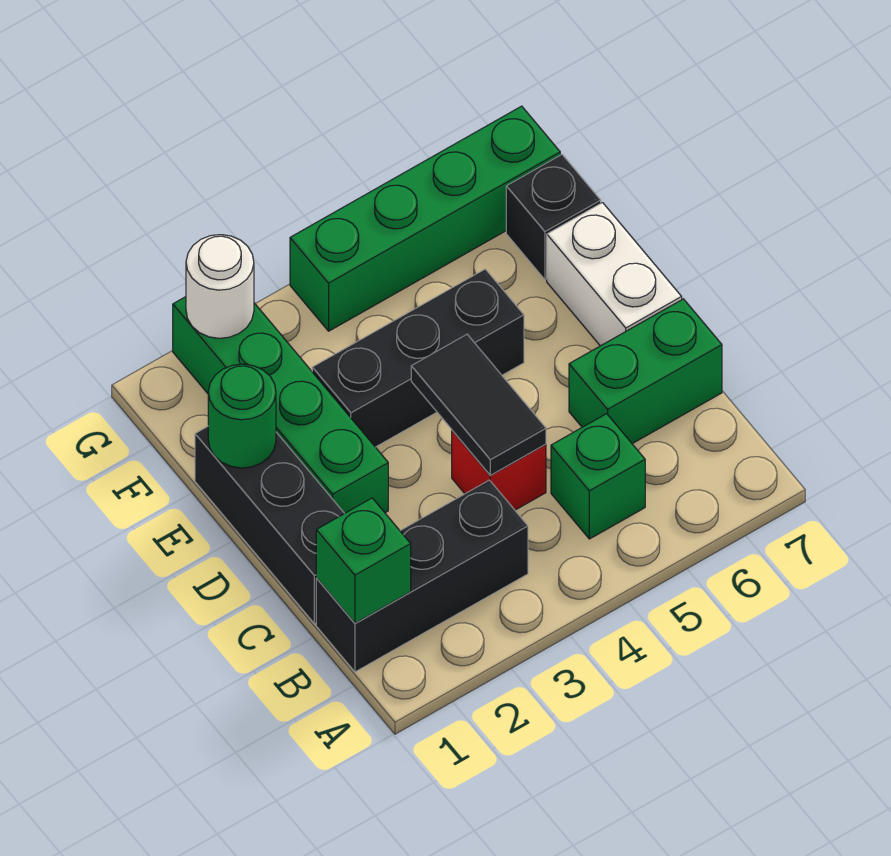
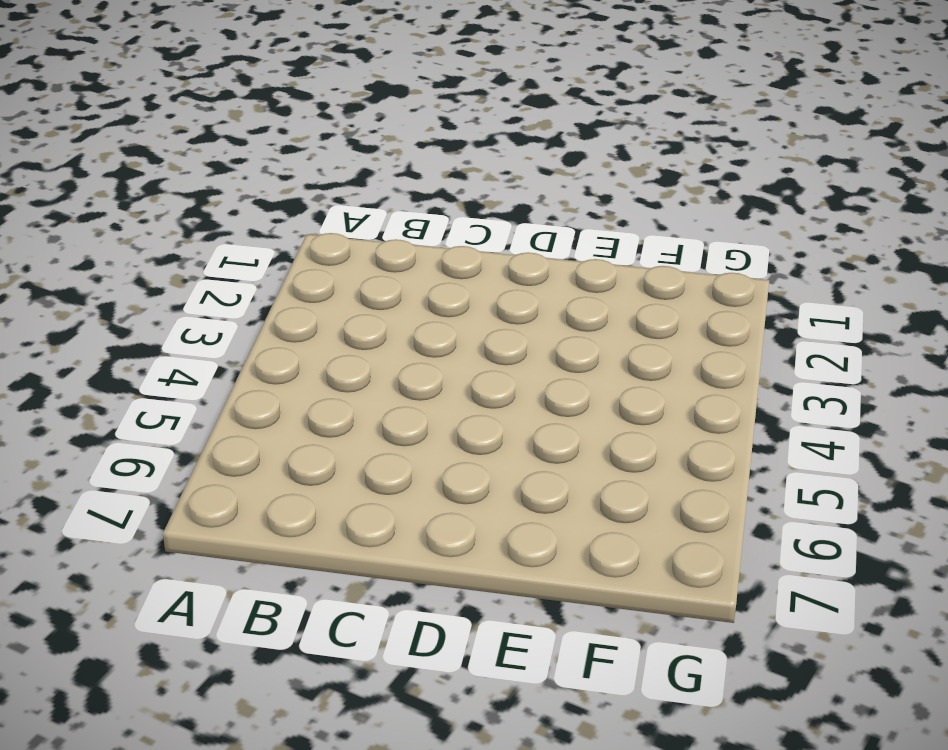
none -> black brick B1:B3 level 1
none -> green brick B5 level 1
none -> black brick C1:E1 level 1

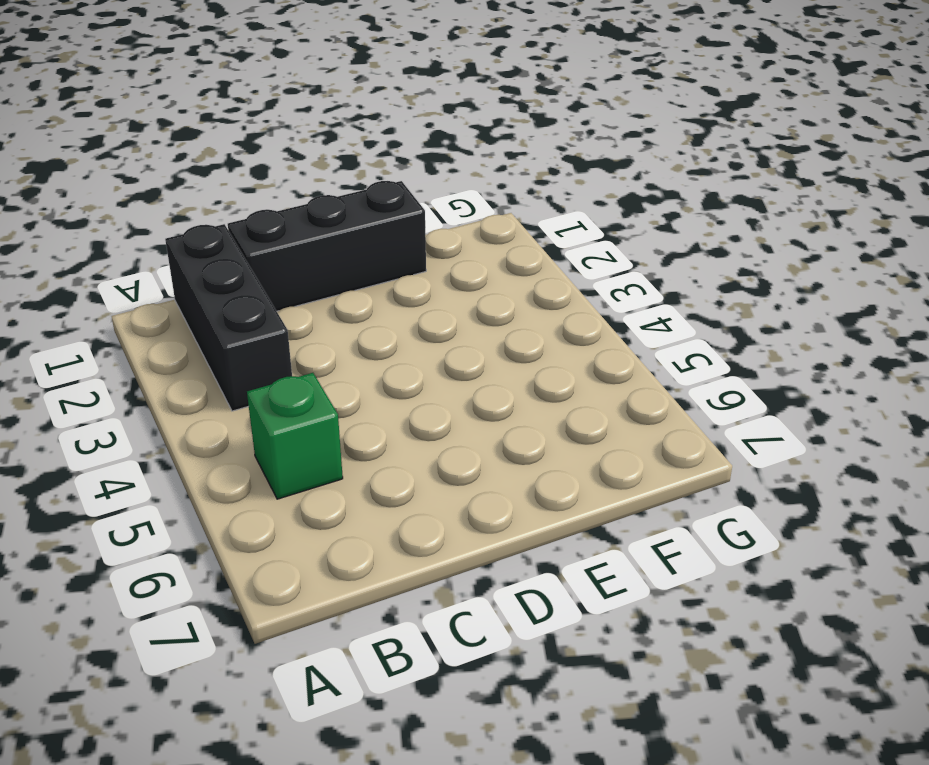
none -> red brick C4 level 1
none -> green brick C6:C7 level 1
none -> green brick D2:G2 level 1

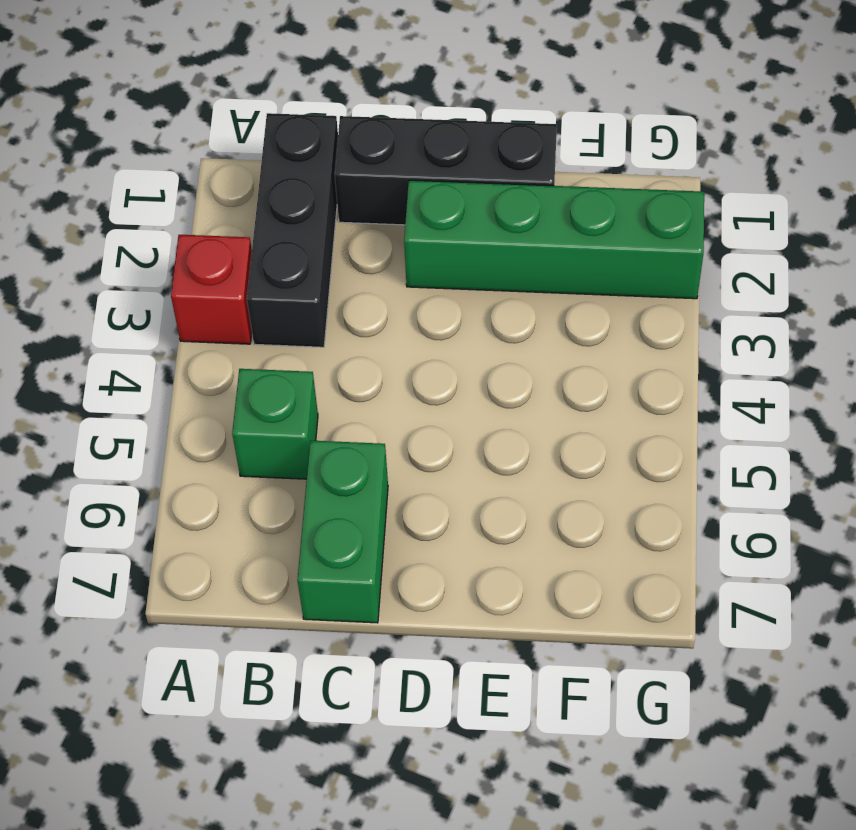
red brick A3 level 1 -> red brick C4 level 1
none -> white brick D7:E7 level 1
none -> black brick E3:E5 level 1
none -> black brick F7 level 1

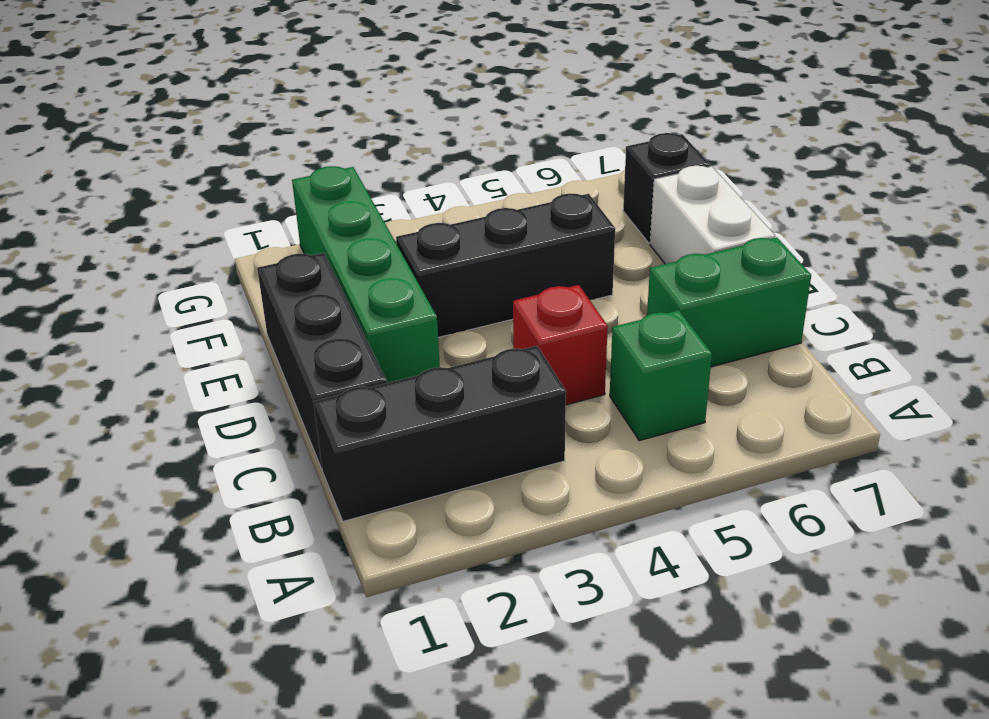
none -> green brick G4:G7 level 1
none -> green brick B1 level 2
none -> black tile C4:D4 level 2

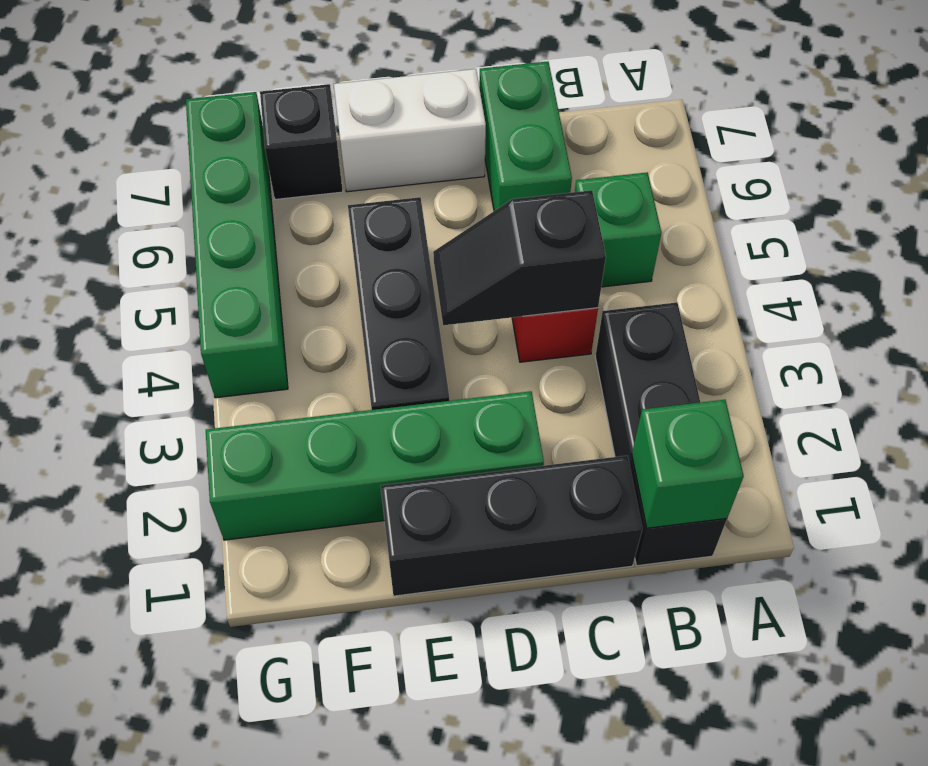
black slope C4:D4 level 2 top C -> black tile C4:D4 level 2
none -> green round brick E1 level 2
none -> white round brick G2 level 2

